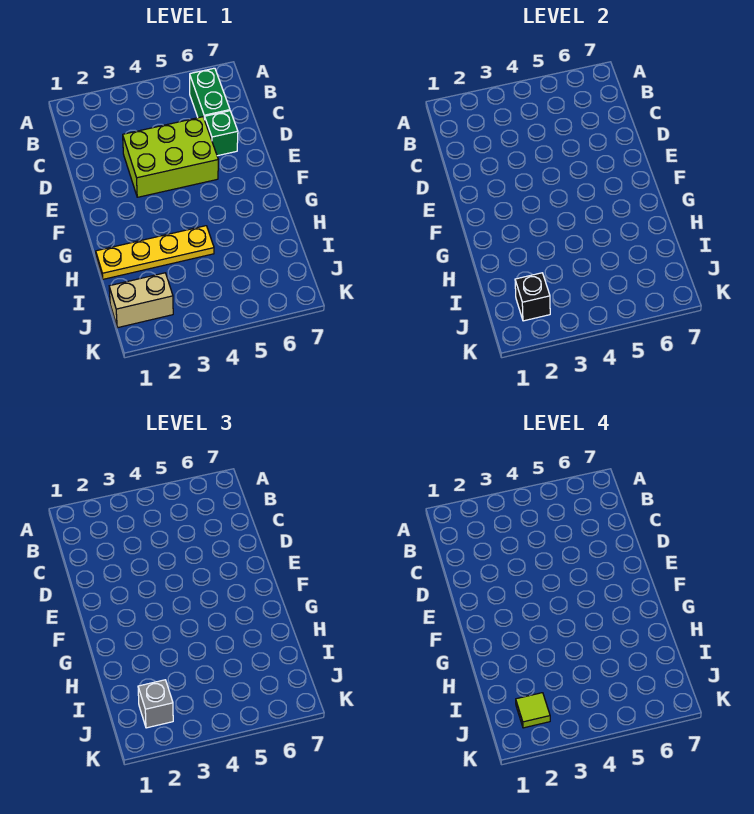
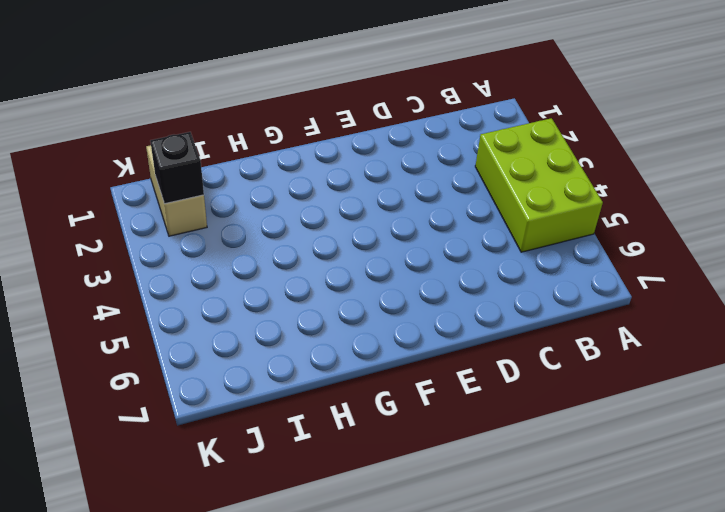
lime brick A3:B5 level 1 -> lime brick D3:E5 level 1
none -> green brick B6:C6 level 1
none -> green brick D6 level 1

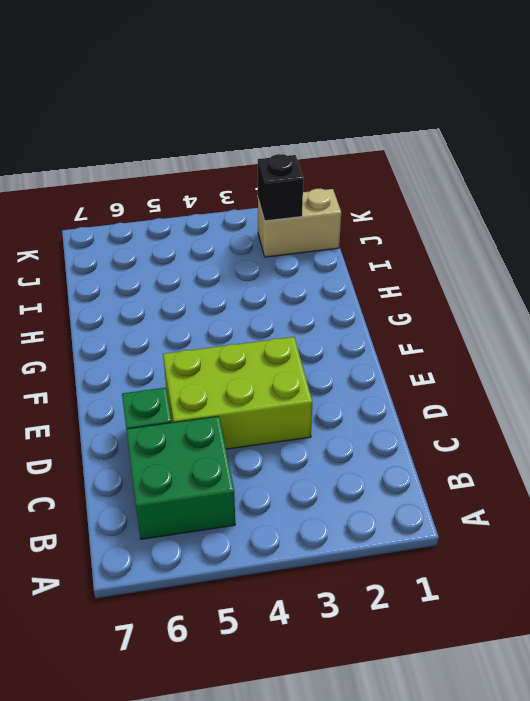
green brick B5:C6 level 1 -> green brick B6:C6 level 1
none -> yellow plate H1:H4 level 1
none -> grey brick J2 level 3

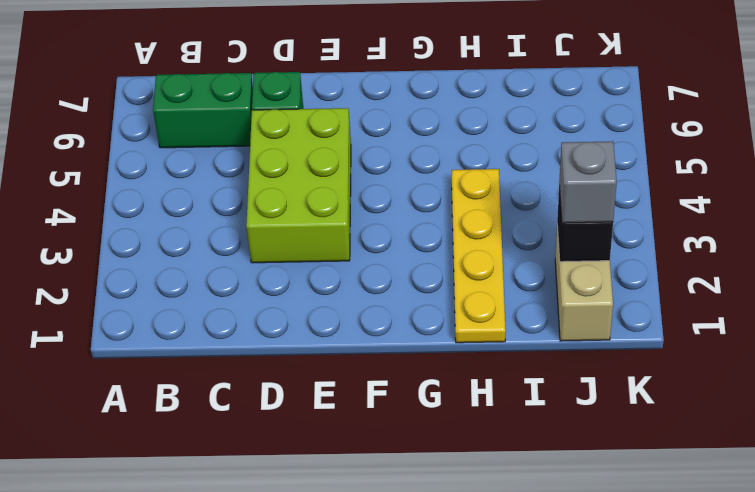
none -> lime tile J2 level 4

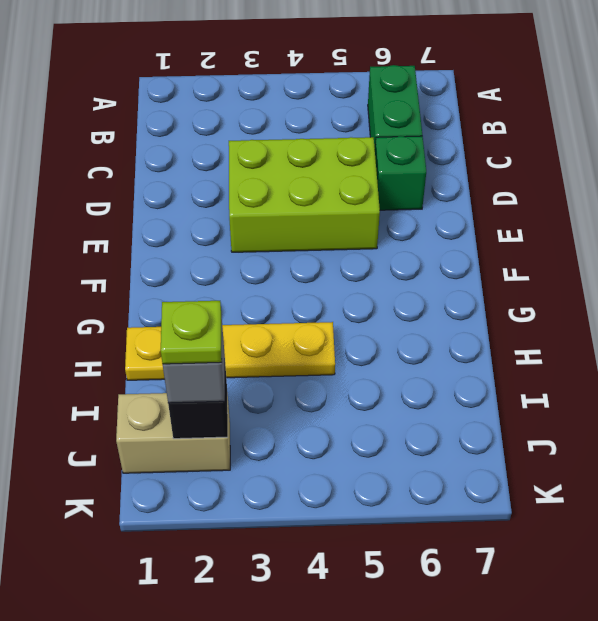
lime plate J2 level 4 -> lime tile J2 level 4

